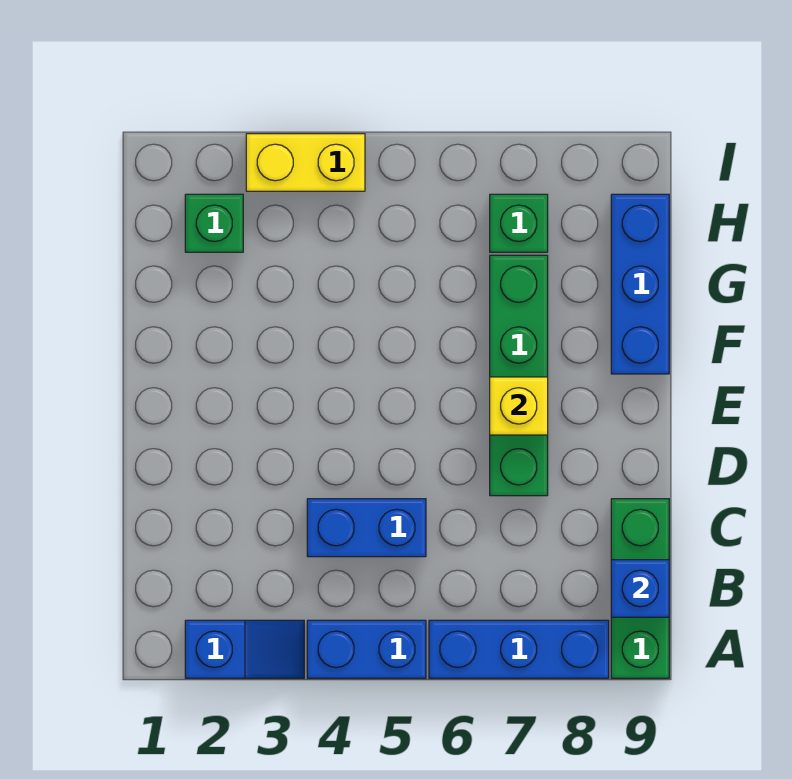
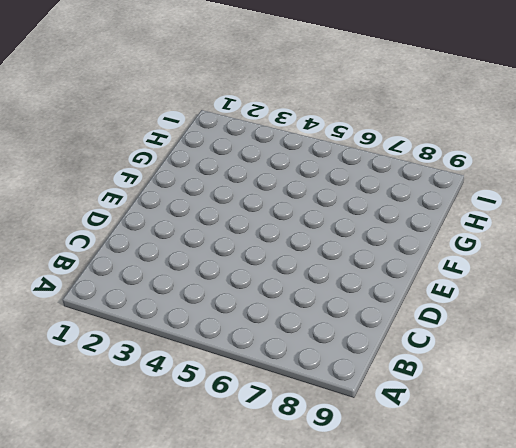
none -> blue slope A2:A3 level 1 top 2
none -> blue brick A4:A5 level 1
none -> blue brick A6:A8 level 1

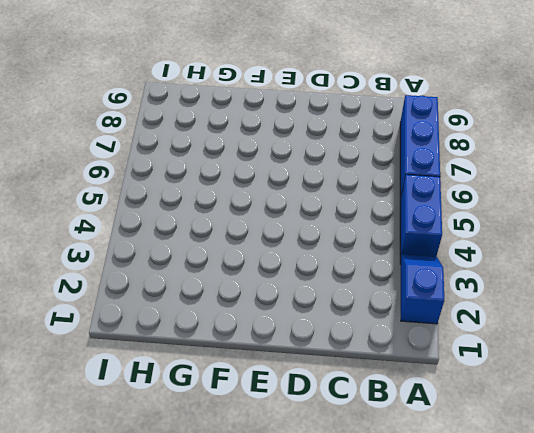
none -> green brick A9:C9 level 1
none -> blue brick C4:C5 level 1
none -> green brick D7:G7 level 1

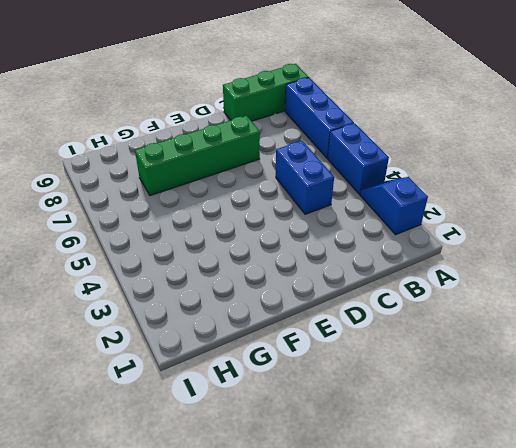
none -> blue brick F9:H9 level 1
none -> green brick H2 level 1
none -> green brick H7 level 1

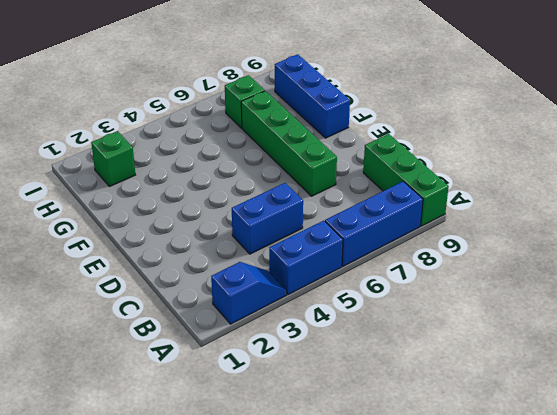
none -> yellow brick I3:I4 level 1
none -> blue brick B9 level 2
none -> yellow brick E7 level 2

